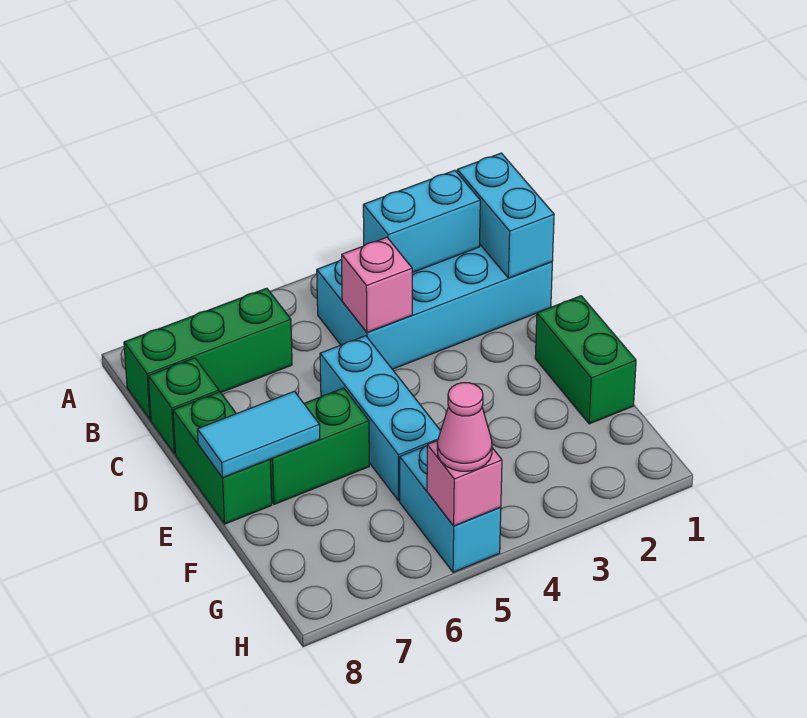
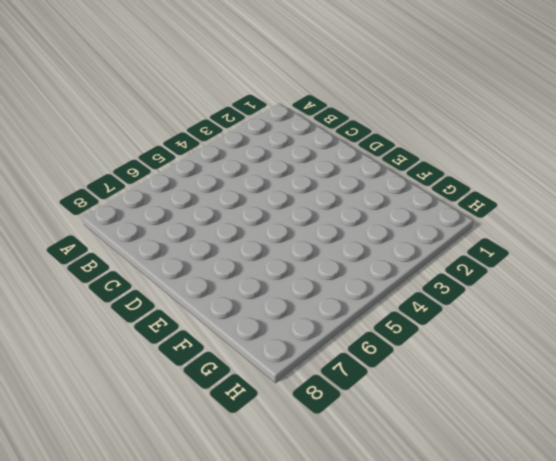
none -> cyan brick B1:C4 level 1
none -> green brick B6:B8 level 1
none -> green brick C8 level 1

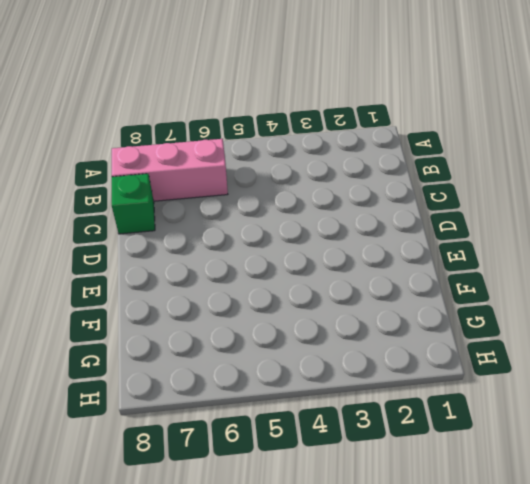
pink brick B6:B8 level 1 -> green brick B6:B8 level 1
none -> cyan brick B1:C4 level 1
none -> cyan brick D5:F5 level 1
none -> green brick D8:E8 level 1

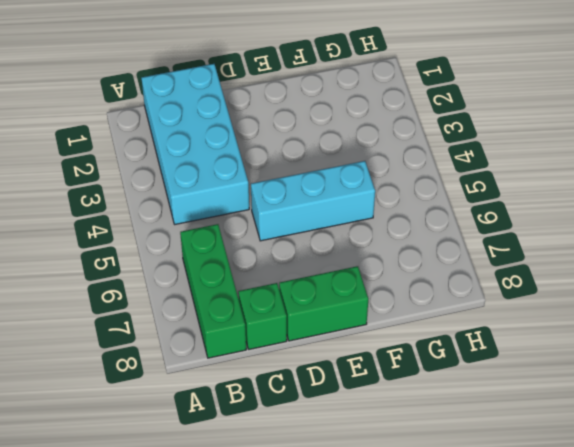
none -> green brick E1:F1 level 1
none -> green brick E6:E7 level 1
none -> cyan brick G5:H5 level 1

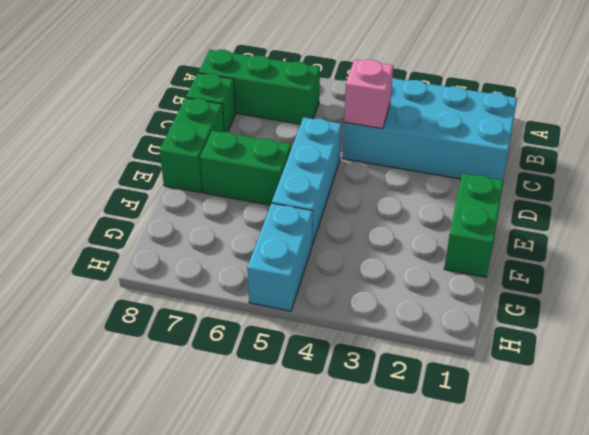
none -> cyan brick B1:C1 level 2
none -> cyan brick B2:B3 level 2
none -> cyan tile E7:E8 level 2

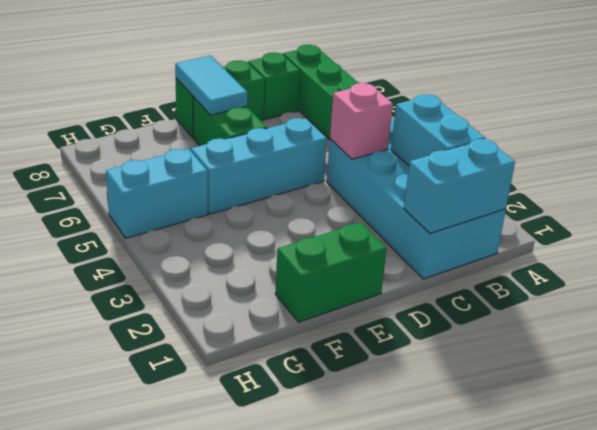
none -> pink brick H5 level 2
none -> pink cone H5 level 3

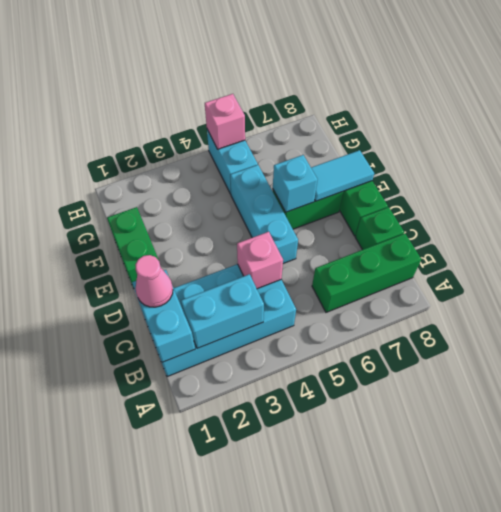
pink cone C1 level 3 -> pink cone H5 level 3
cyan brick E6 level 2 -> none

